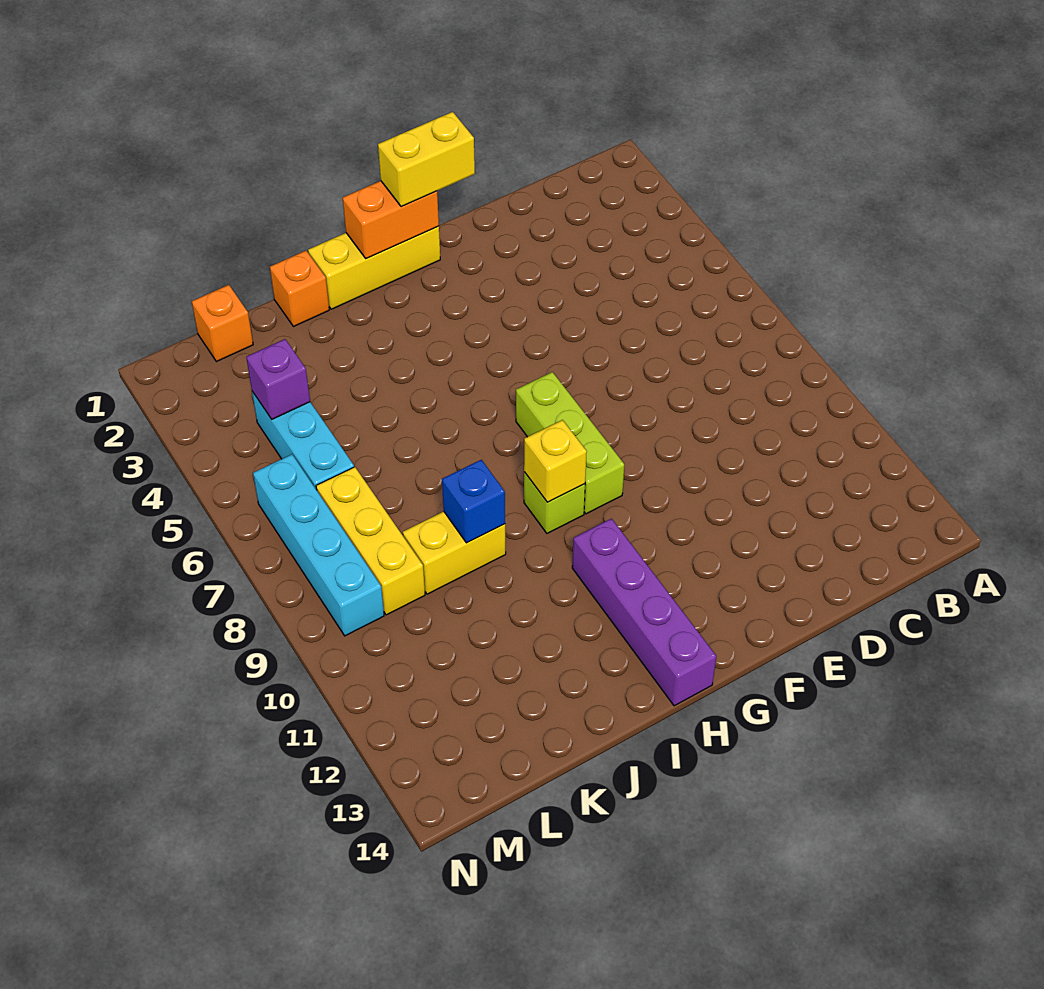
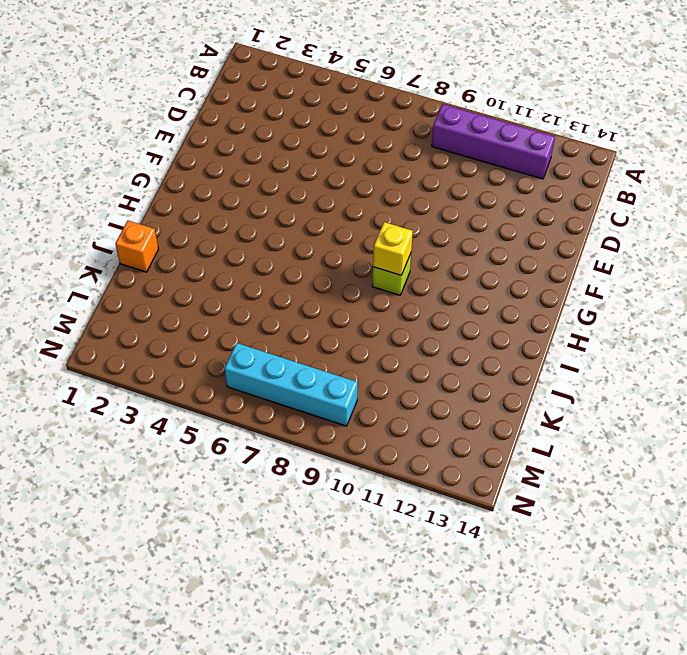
purple brick B9:B12 level 1 -> purple brick H11:H14 level 1
none -> yellow brick G1:I1 level 1
none -> lime brick G7:G9 level 1
none -> yellow brick J9:K9 level 1

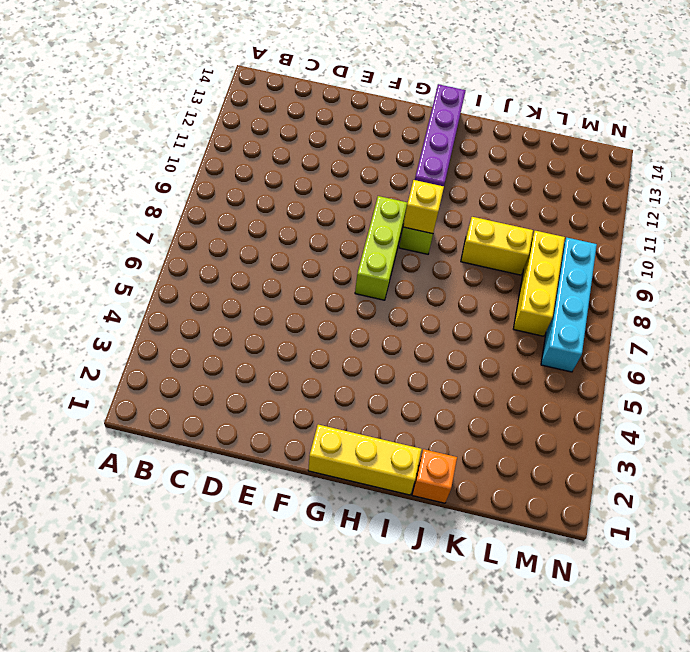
none -> orange brick L1 level 1
none -> cyan brick L4:L6 level 1
none -> orange brick G1:H1 level 2

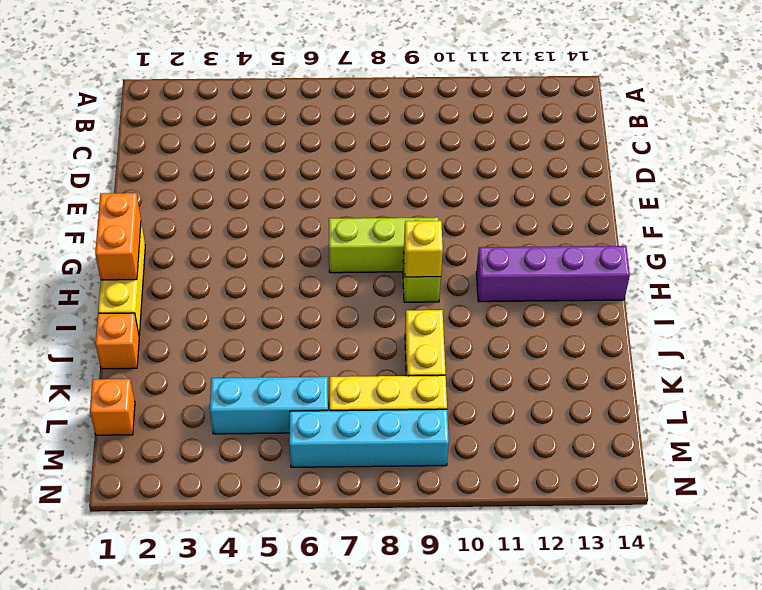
none -> blue brick J9 level 2
none -> purple brick L4 level 2
none -> yellow brick F1:G1 level 3

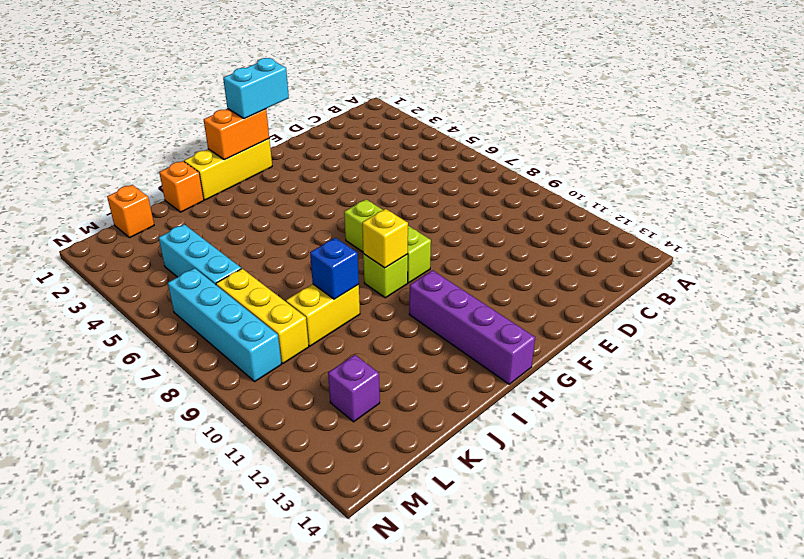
cyan brick F1:G1 level 3 -> yellow brick F1:G1 level 3
purple brick L12 level 1 -> purple brick L4 level 2

